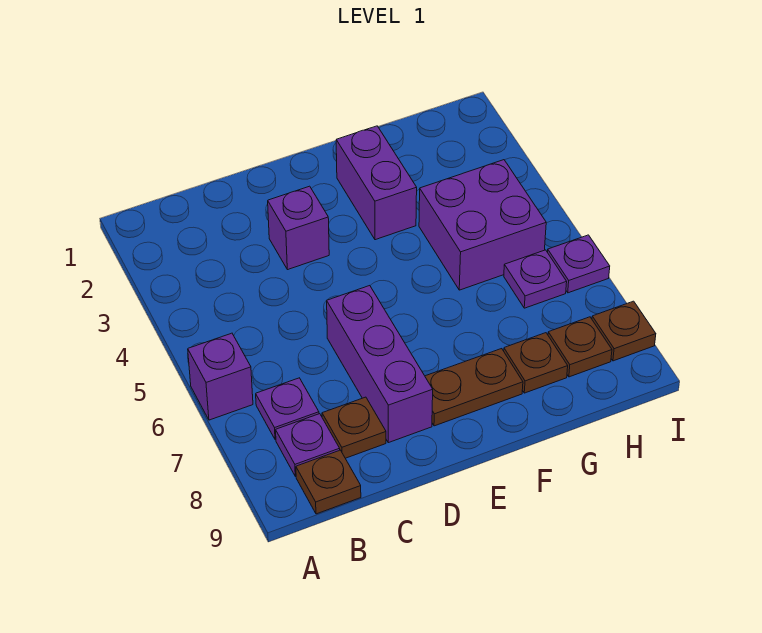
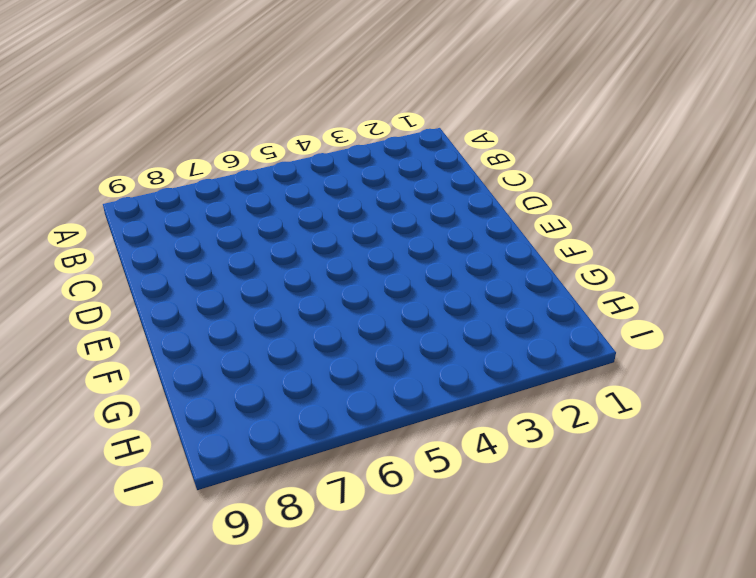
none -> purple brick A6 level 1
none -> purple plate B7 level 1
none -> purple plate B8 level 1

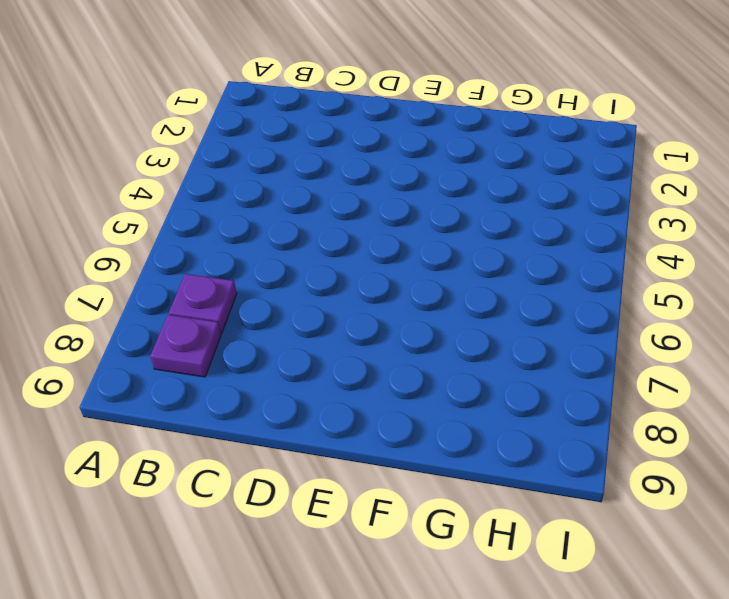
none -> purple brick A6 level 1
none -> brown plate B9 level 1
none -> brown plate C8 level 1

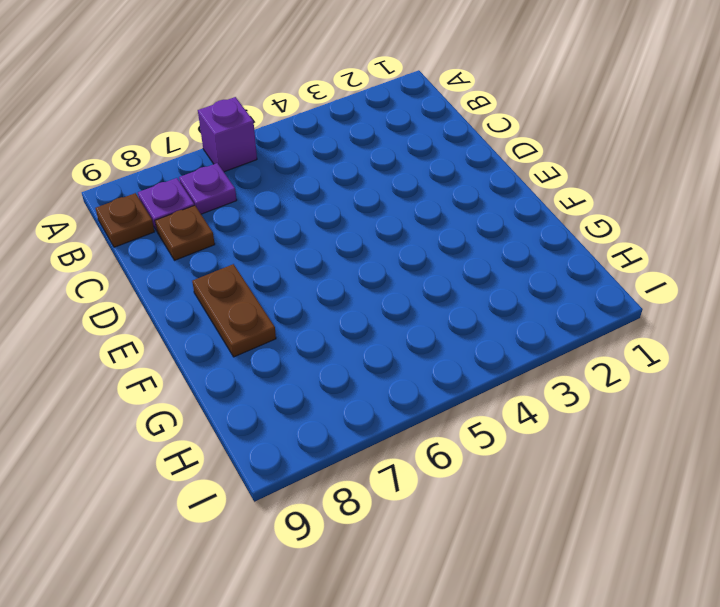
none -> purple brick D3 level 1
none -> purple brick D6:D8 level 1
none -> purple brick F2:F3 level 1

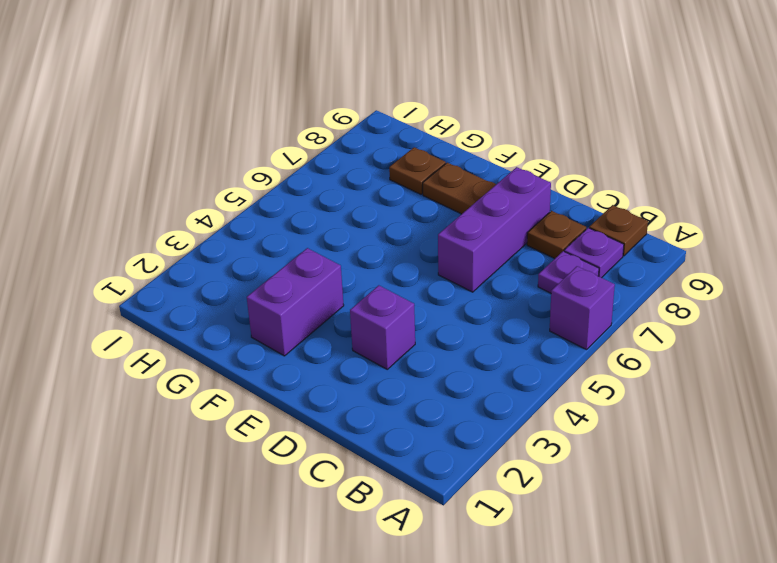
none -> purple brick G4:H5 level 1
none -> purple plate H6 level 1
none -> brown plate H8 level 1

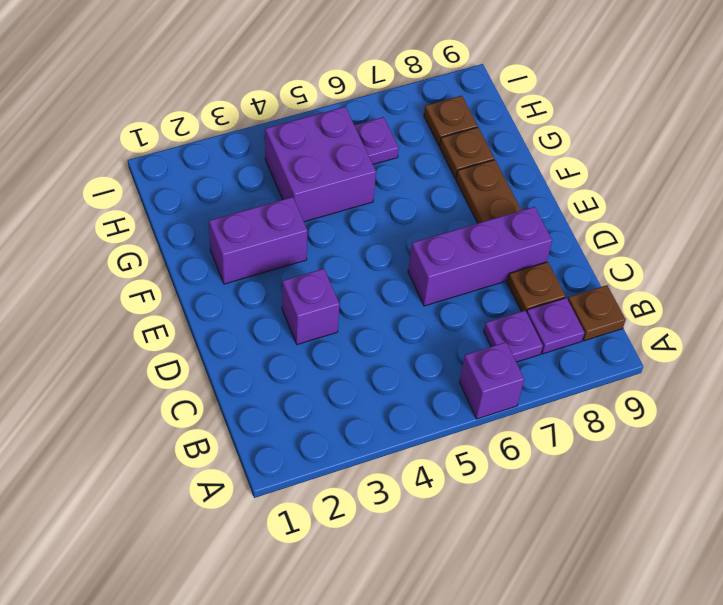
none -> purple plate I6 level 1
none -> brown plate I8 level 1

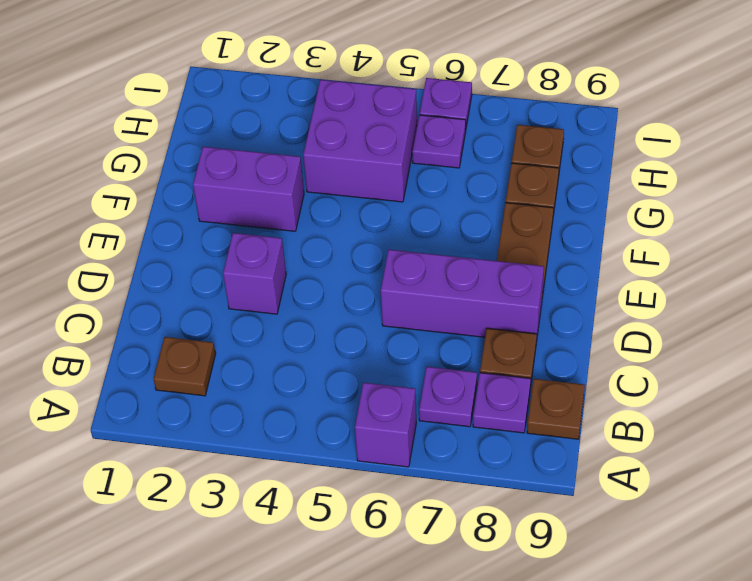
brown plate B2 level 1 -> brown plate I8 level 1

